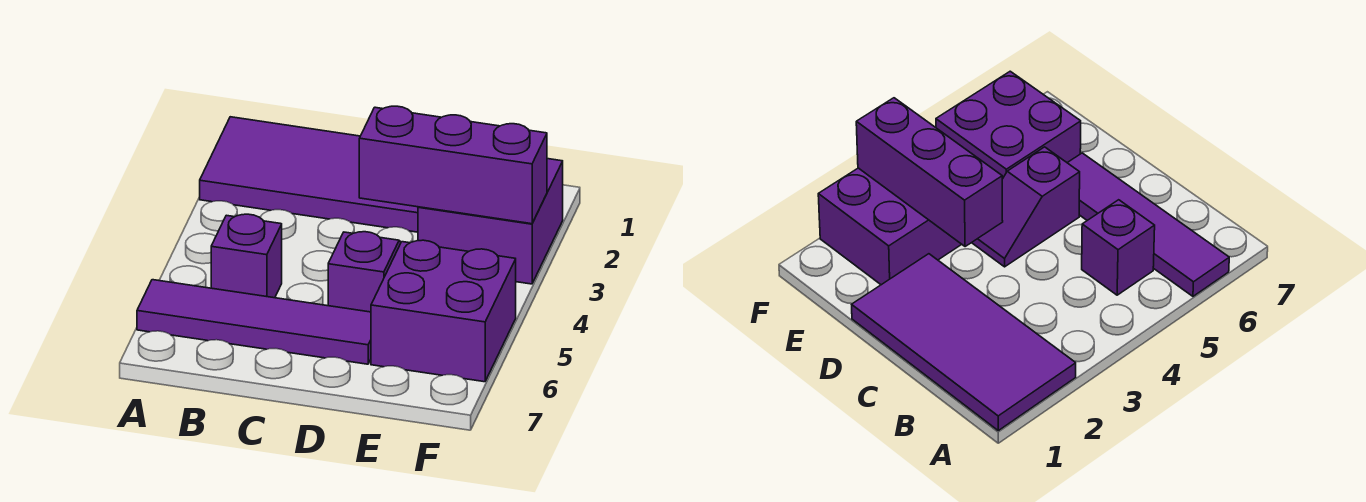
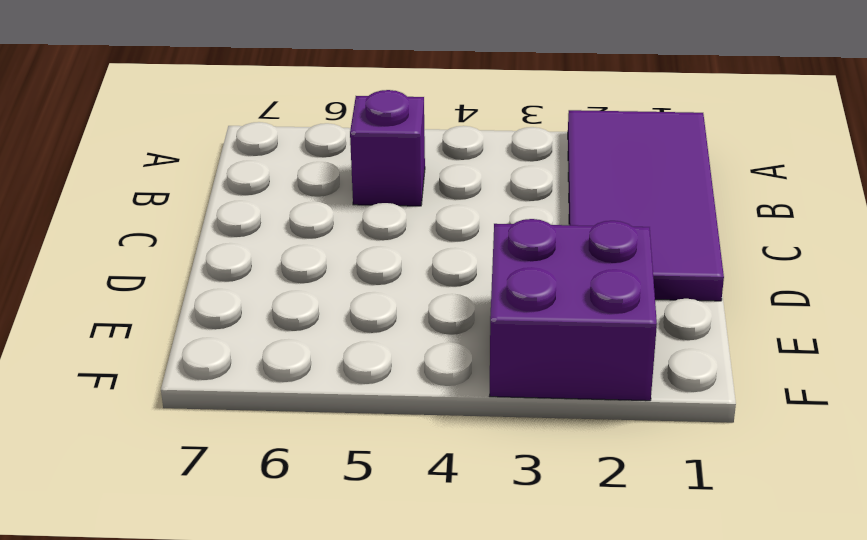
none -> purple tile A6:D6 level 1
none -> purple slope D4:D5 level 1 top 5

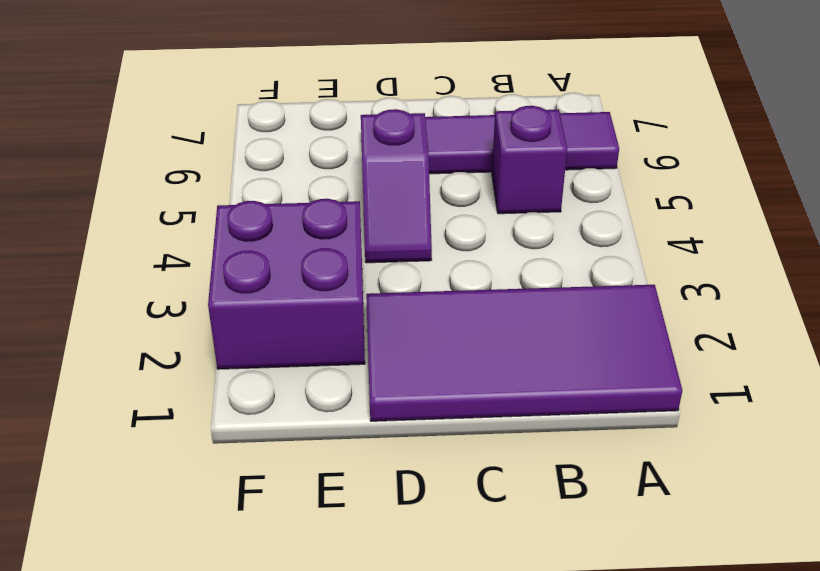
none -> purple brick E5:F6 level 1
none -> purple brick D3:F3 level 2

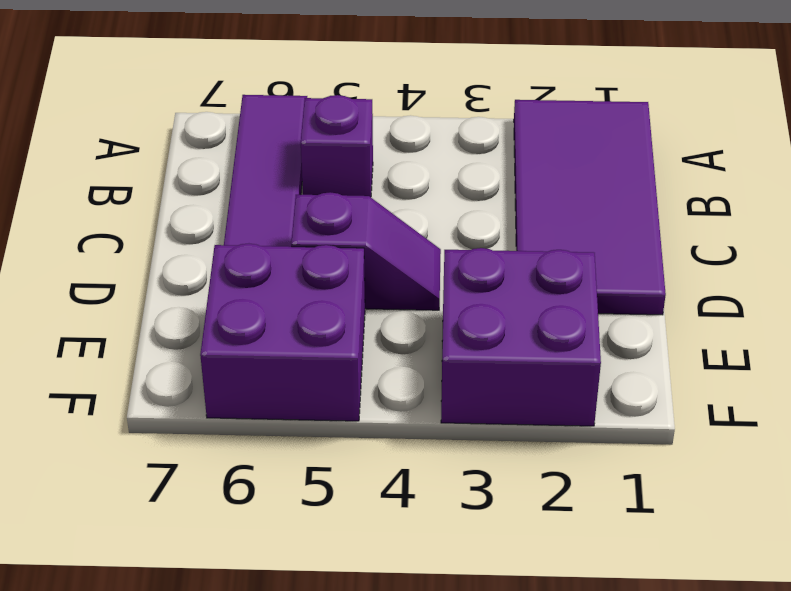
none -> purple brick D3:F3 level 2

